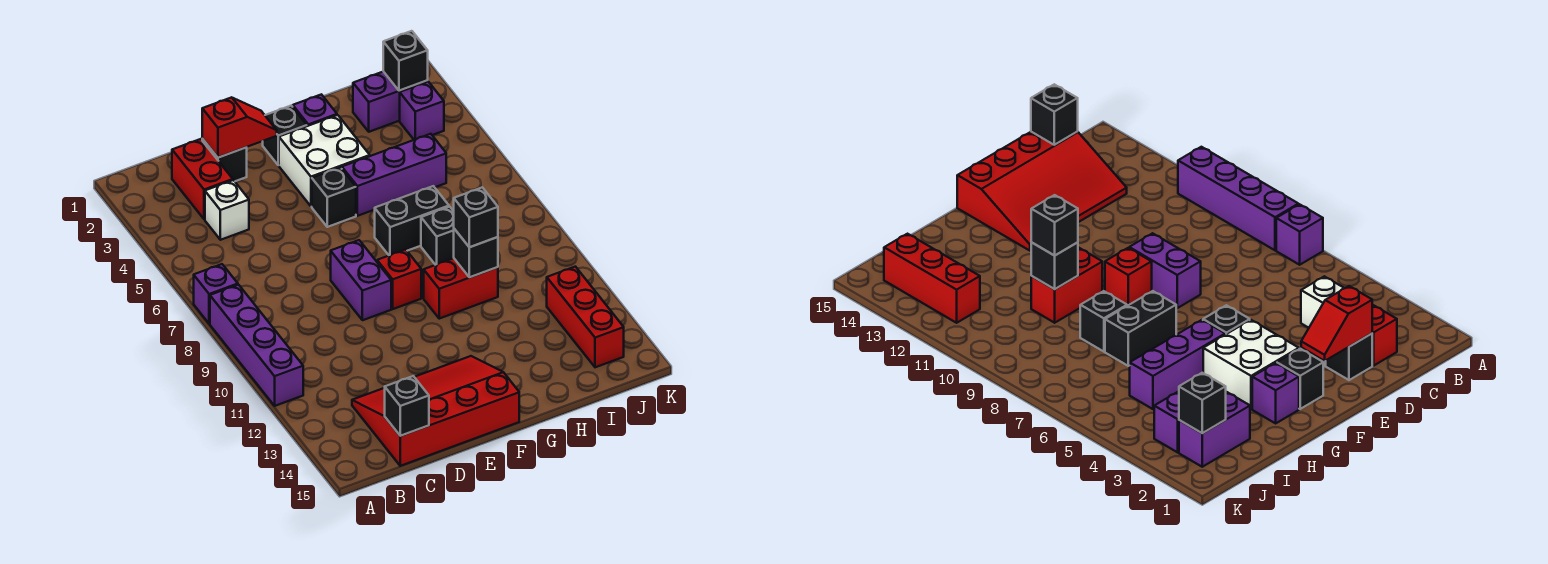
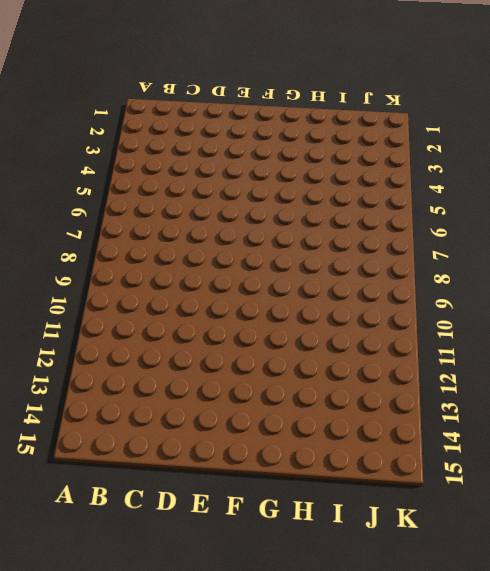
none -> purple brick A7 level 1
none -> purple brick A8:A11 level 1
none -> red brick C2:C3 level 1

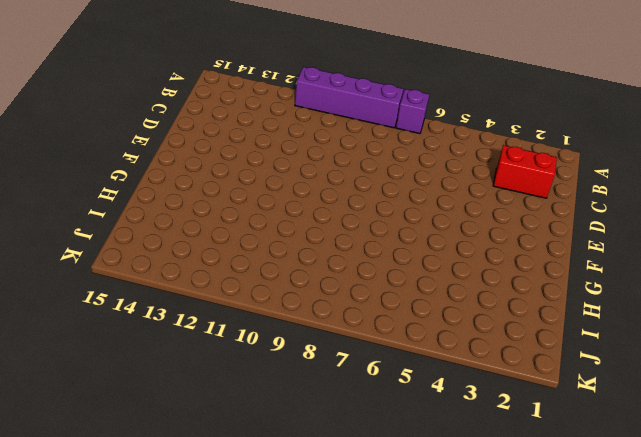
none -> white brick C4 level 1
none -> red slope C13:F15 level 1 top 15
none -> black brick D2 level 1

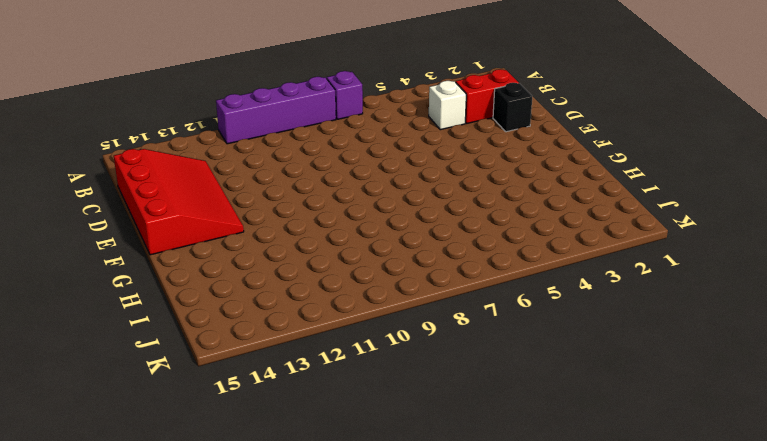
none -> purple brick E8:E9 level 1
none -> black brick F2 level 1
none -> white brick F3:G4 level 1

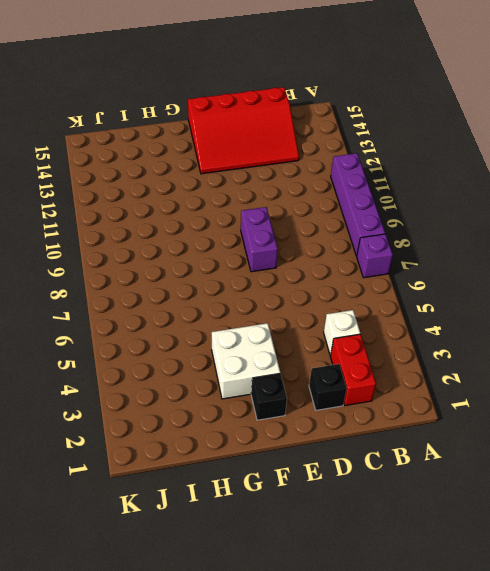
none -> black brick F5 level 1
none -> red brick F9 level 1
none -> purple brick G2 level 1

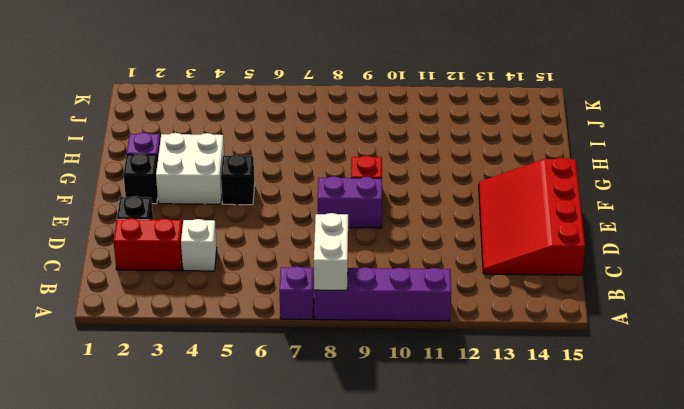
white brick A8:B8 level 2 -> none
none -> purple brick G5:I5 level 1
none -> black brick G7:H7 level 1
none -> red brick G10:H10 level 1

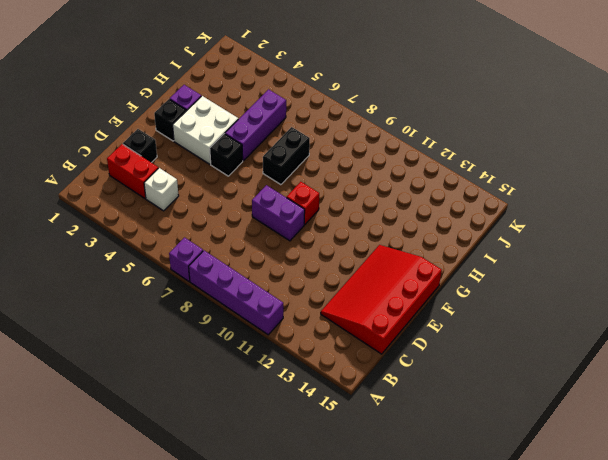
none -> red brick G10:H10 level 1
none -> black brick H8 level 1
none -> purple brick I2:J2 level 1

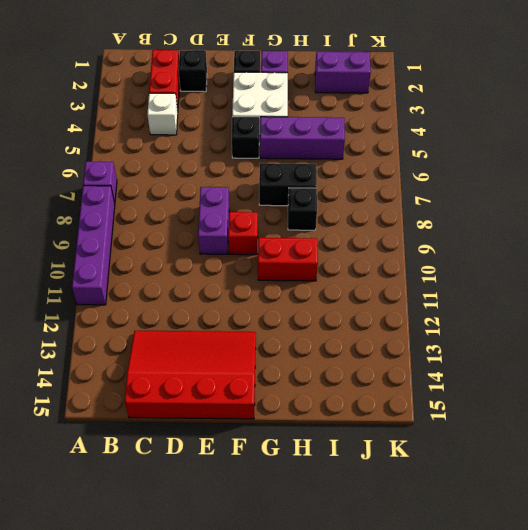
none -> purple brick J3 level 1
none -> red brick J12:J14 level 1
none -> black brick C15 level 2

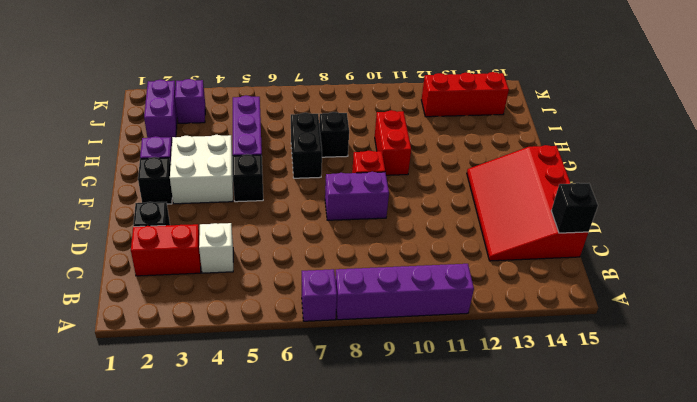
none -> red slope D2:E2 level 2 top D
none -> black brick H10 level 2
none -> black brick J2 level 2

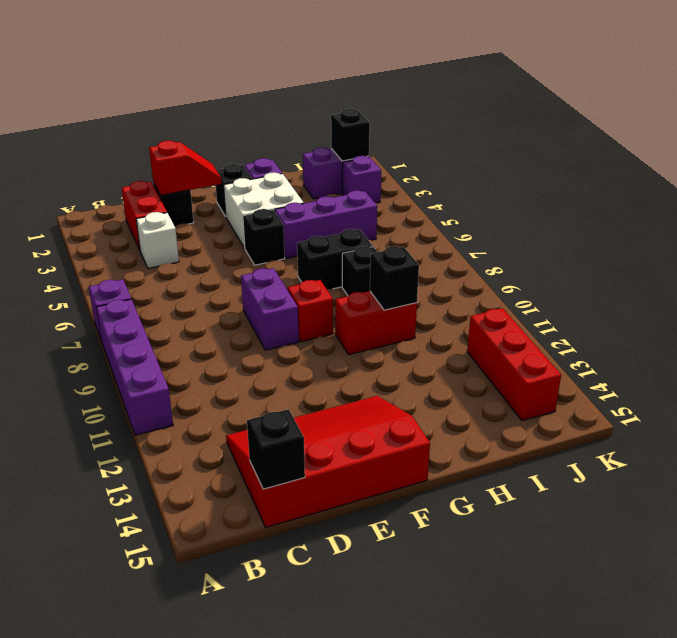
none -> black brick H10 level 3

